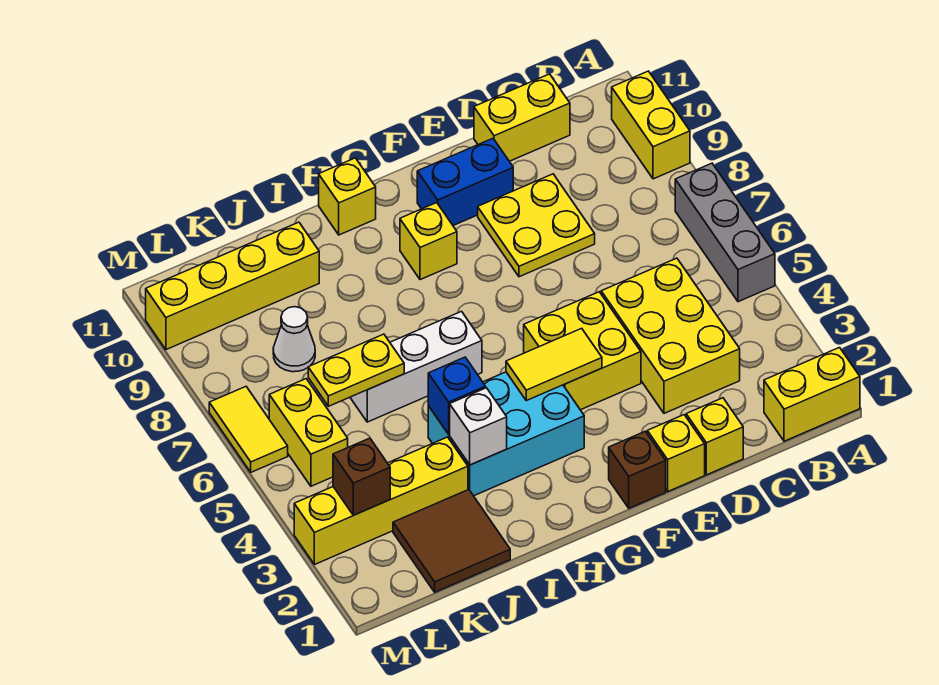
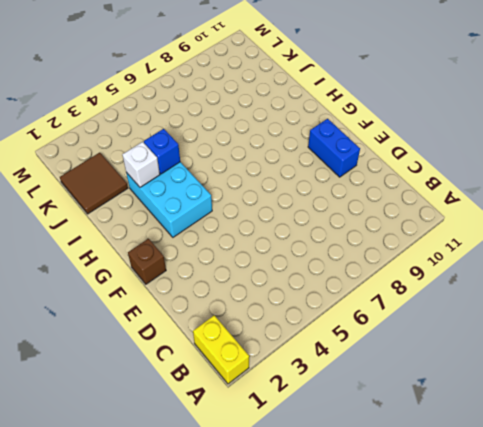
none -> grey brick A5:A7 level 1
none -> yellow brick A9:A10 level 1
none -> yellow brick C3:D5 level 1

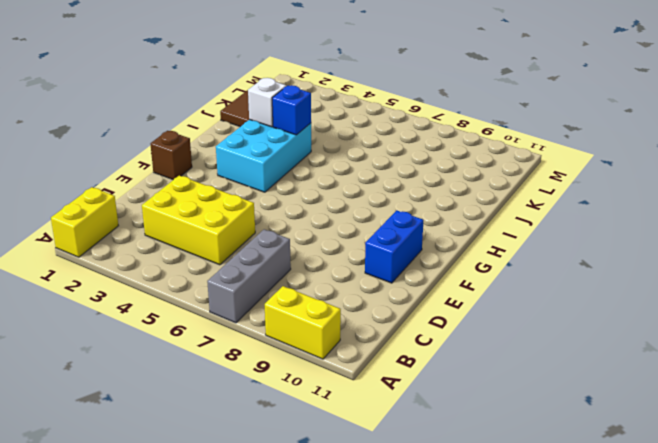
grey brick A7:C7 level 1 -> grey brick A5:A7 level 1
none -> yellow brick C11:D11 level 1
none -> yellow brick D1 level 1
none -> yellow plate D8:E9 level 1

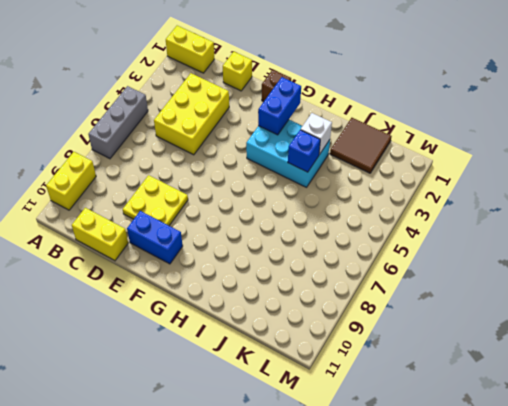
blue brick G2:G3 level 2 -> none
none -> yellow brick E1 level 1
none -> yellow brick E4:F5 level 1
none -> yellow brick G9 level 1

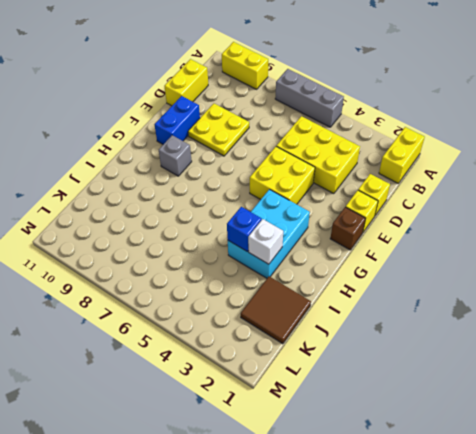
grey brick G9 level 1 -> yellow brick G9 level 1
none -> white brick H6:J6 level 1
none -> yellow brick H11 level 1
none -> yellow brick J3:M3 level 1

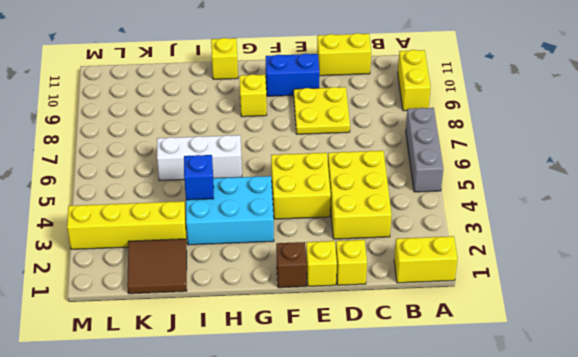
none -> yellow brick J10:M10 level 1
none -> white cone K8 level 1
none -> yellow brick L5:L6 level 1

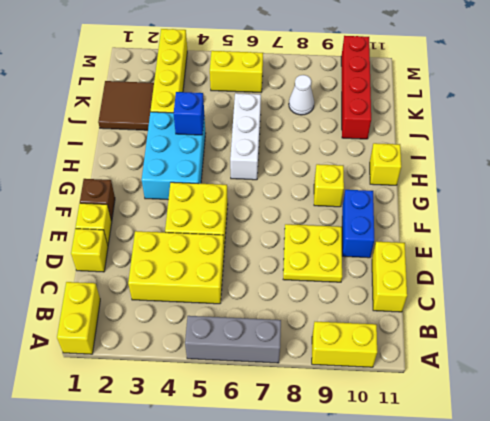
red brick J10:M10 level 1 -> yellow brick J10:M10 level 1
none -> yellow tile M6:M7 level 1
none -> yellow tile F4:G4 level 2
none -> white brick I3 level 2

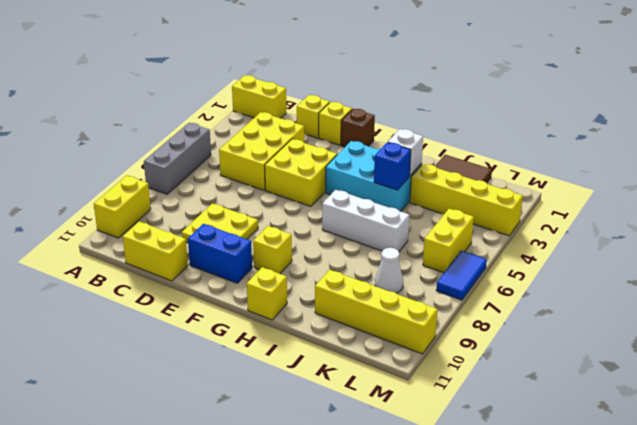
blue tile M6:M7 level 1 -> yellow tile M6:M7 level 1
none -> yellow tile F4:G4 level 2
none -> yellow plate J6:K6 level 2
none -> brown brick L3 level 2

